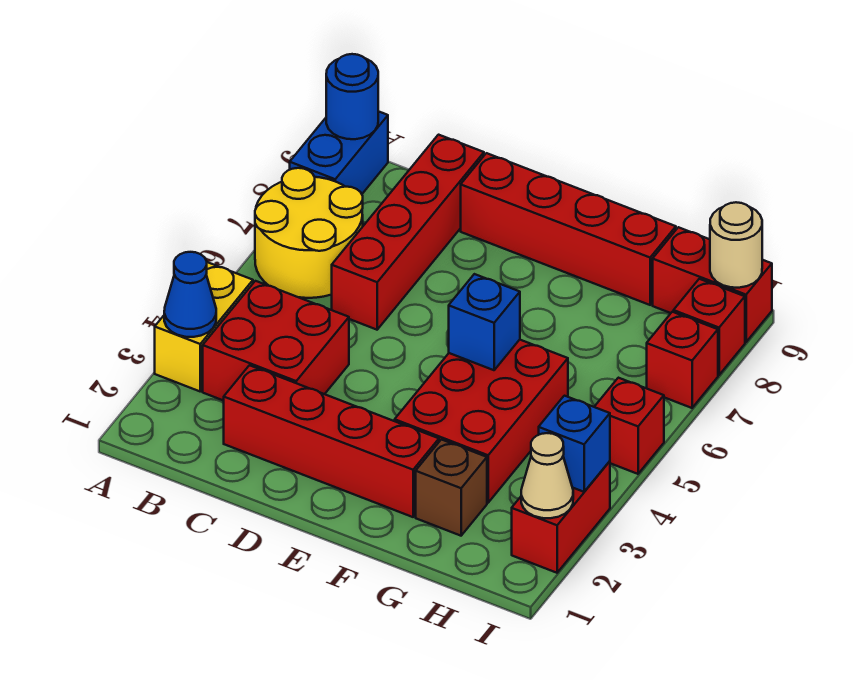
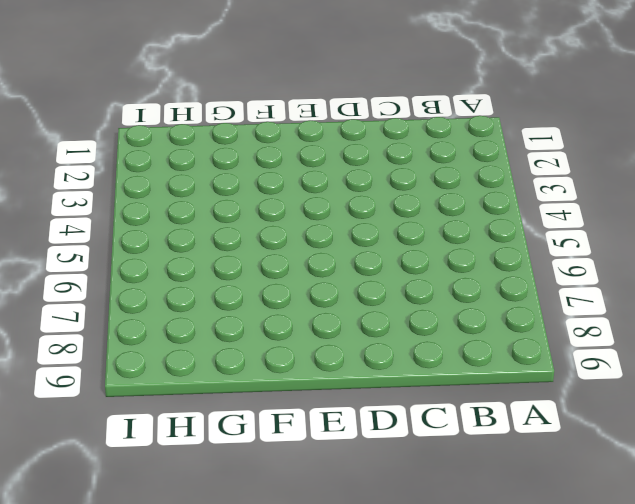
none -> yellow brick A3:A4 level 1
none -> yellow round brick A6:B7 level 1
none -> blue brick A8:A9 level 1

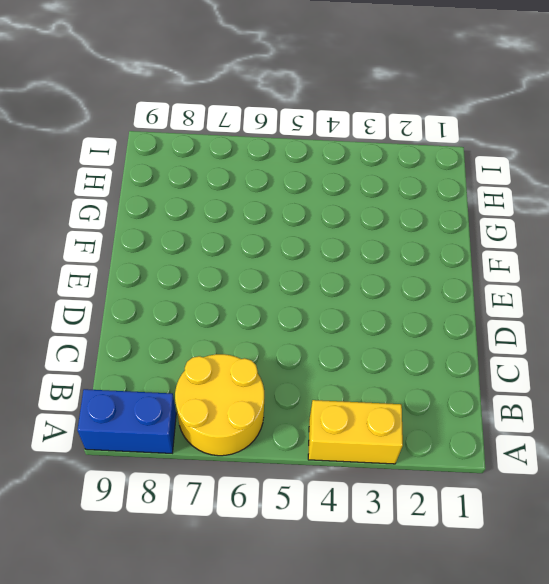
none -> red brick B3:C4 level 1
none -> red brick C2:F2 level 1
none -> red brick C6:C9 level 1

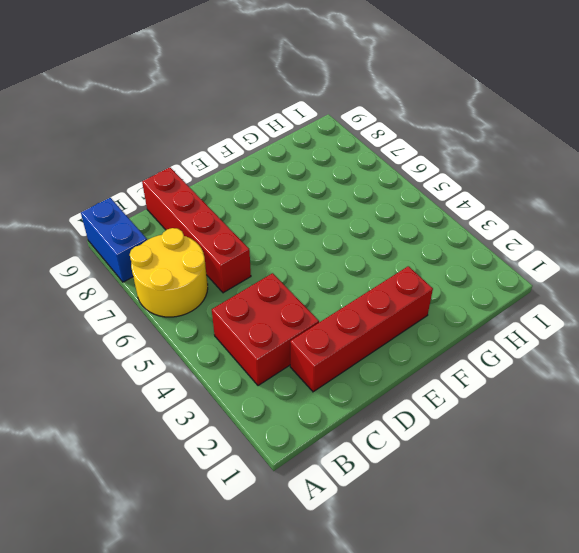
none -> yellow brick A3:A4 level 1
none -> red brick D9:G9 level 1
none -> red brick F3:G5 level 1

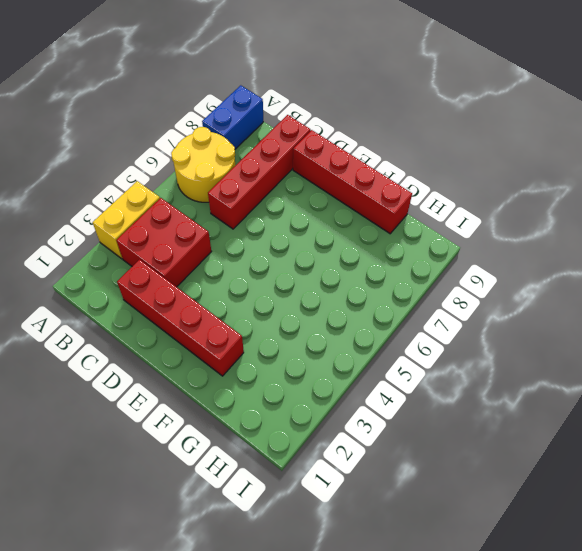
none -> red brick F3:G5 level 1
none -> brown brick G2 level 1
none -> red brick H9:I9 level 1

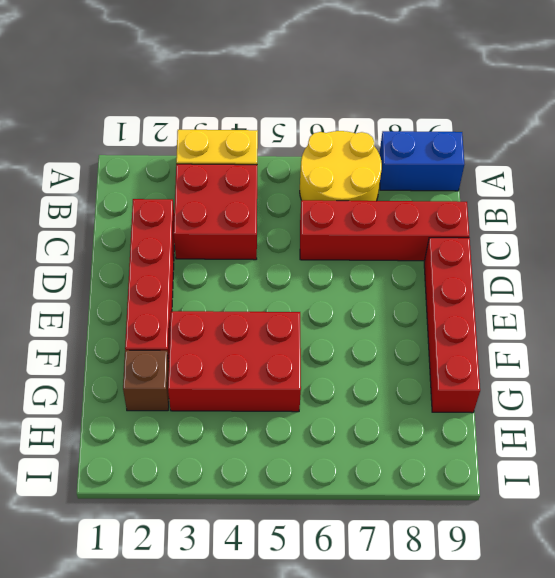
none -> red brick H9:I9 level 1
none -> red brick I2:I3 level 1
none -> red brick I5 level 1

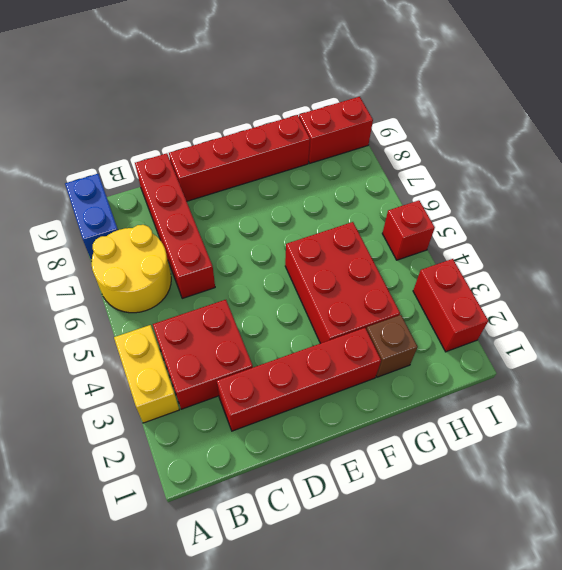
none -> red brick I7 level 1
none -> red brick I8 level 1
none -> blue cone A3 level 2

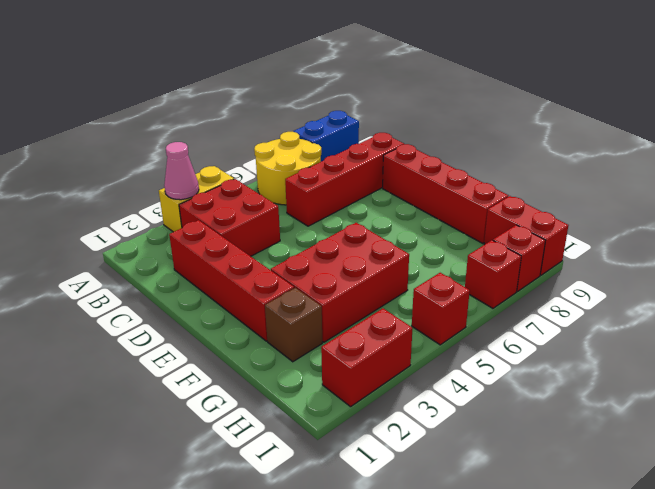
pink cone A3 level 2 -> blue cone A3 level 2
none -> blue round brick A9 level 2
none -> blue brick F5 level 2
none -> tan cone I2 level 2

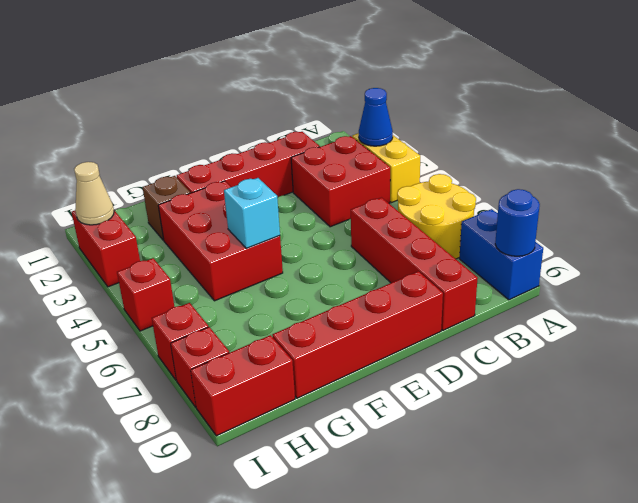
cyan brick F5 level 2 -> blue brick F5 level 2
none -> blue brick I3 level 2
none -> tan round brick I9 level 2

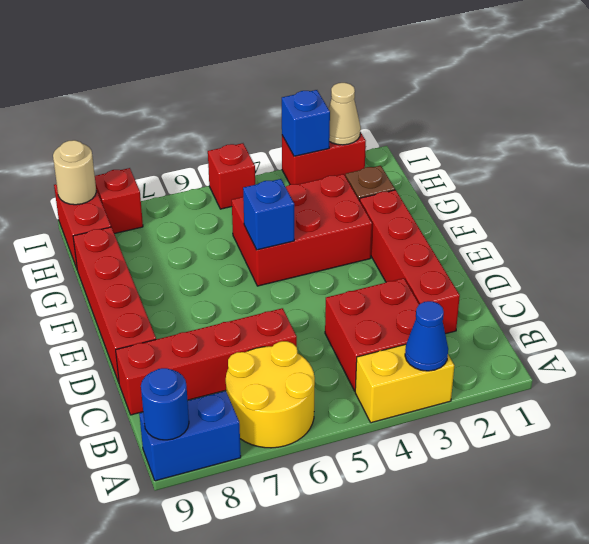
none -> red brick I7 level 1

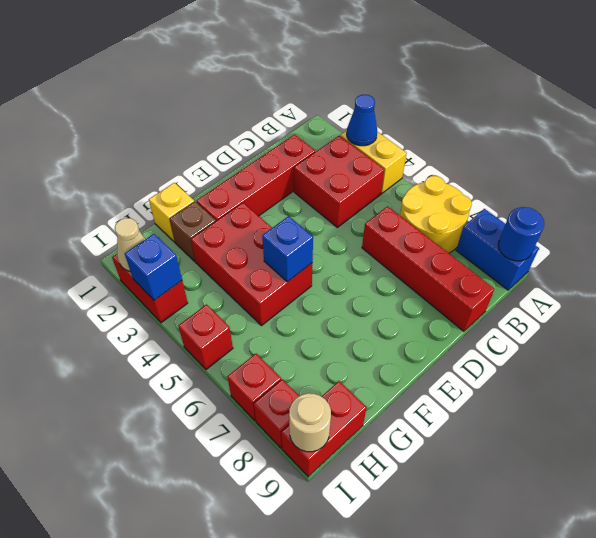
yellow brick G1 level 1 -> none
none -> red brick D9:G9 level 1

